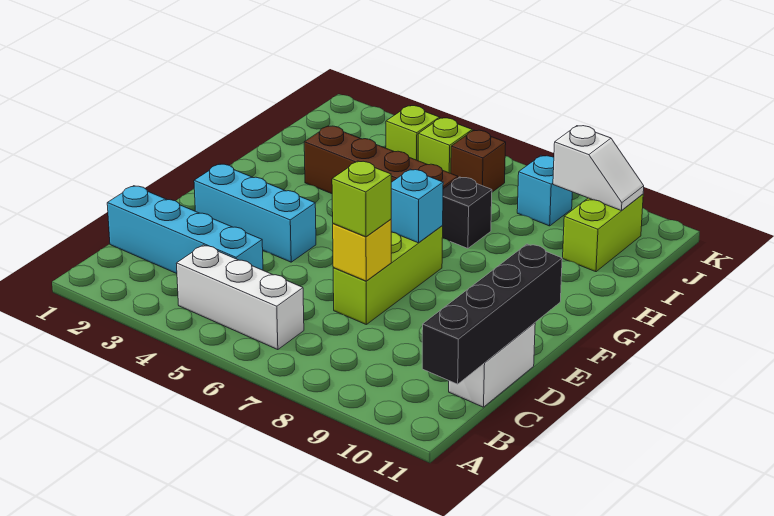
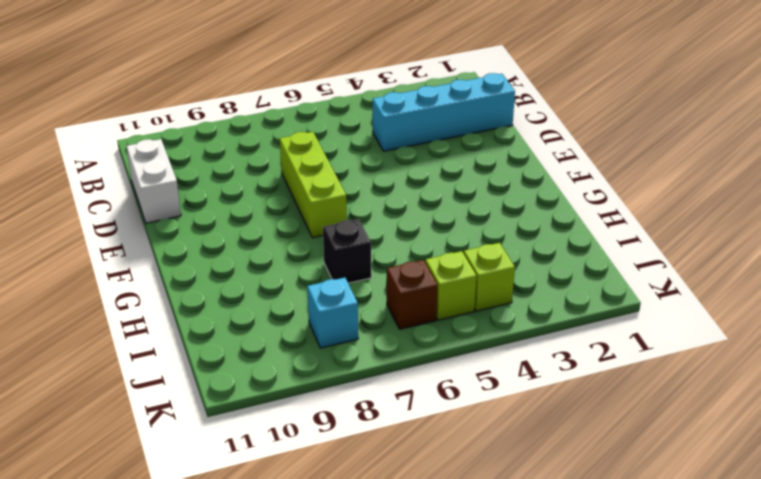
none -> white brick B4:B6 level 1
none -> cyan brick E2:E4 level 1
none -> brown brick H3:H6 level 1

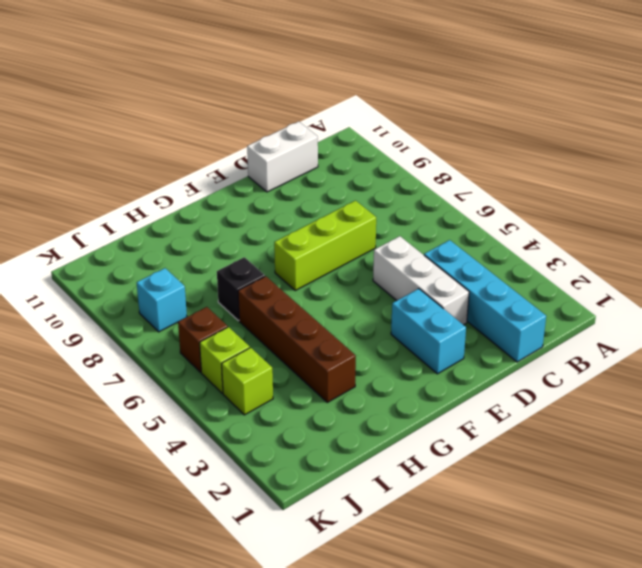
white brick D3:D5 level 1 -> white brick B4:B6 level 1
cyan brick E2:E3 level 1 -> cyan brick E2:E4 level 1
none -> lime brick I10:J10 level 1
none -> black brick B11:E11 level 2
none -> yellow brick D7 level 2

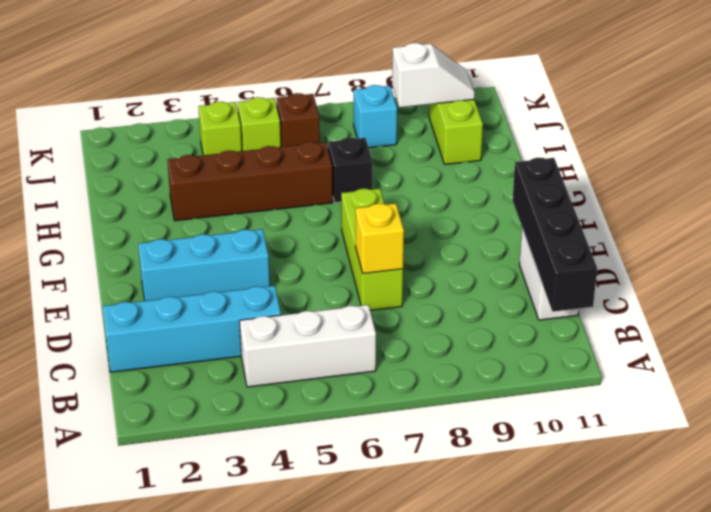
none -> cyan brick F7 level 2
none -> lime brick D7 level 3

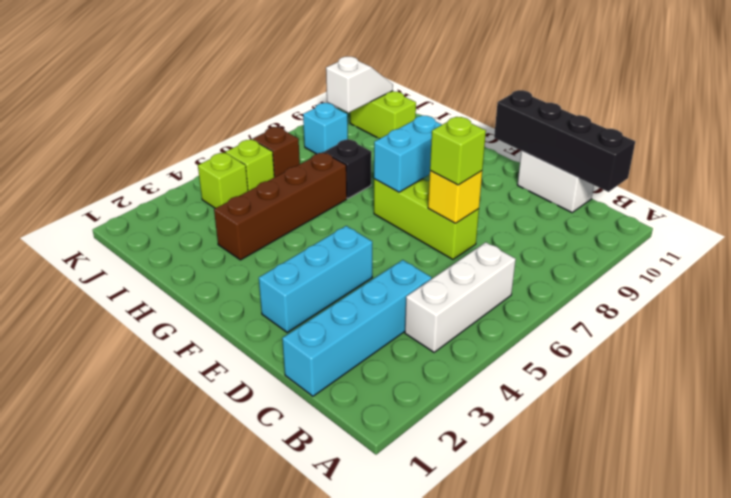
cyan brick F7:F8 level 2 -> cyan brick F7 level 2

